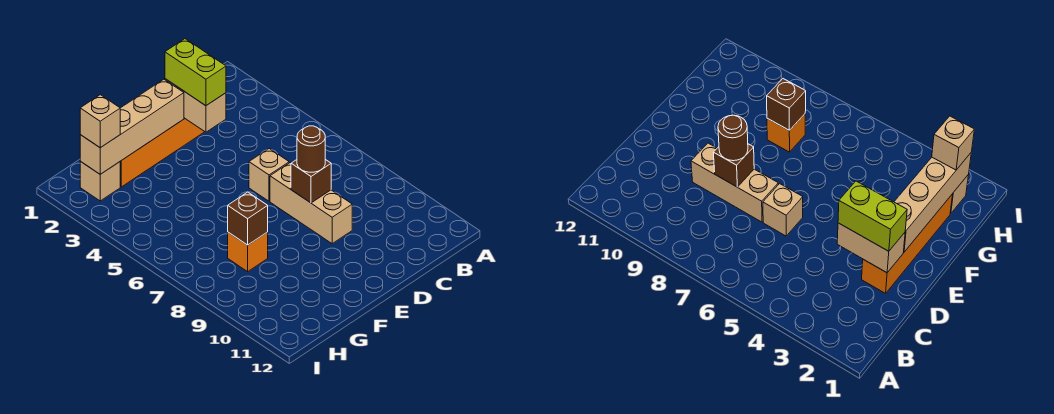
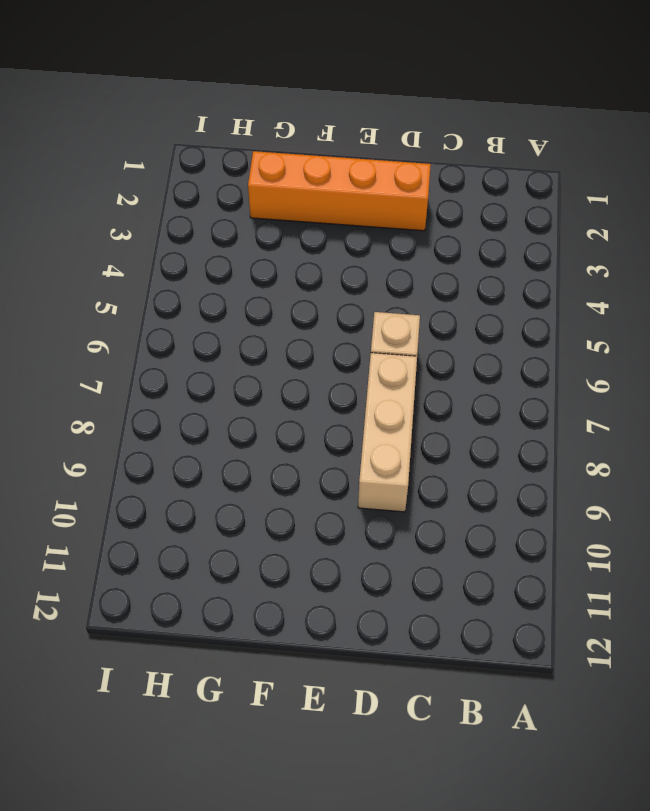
none -> orange brick G8 level 1
none -> tan brick H2 level 1
none -> tan brick D2:D3 level 2

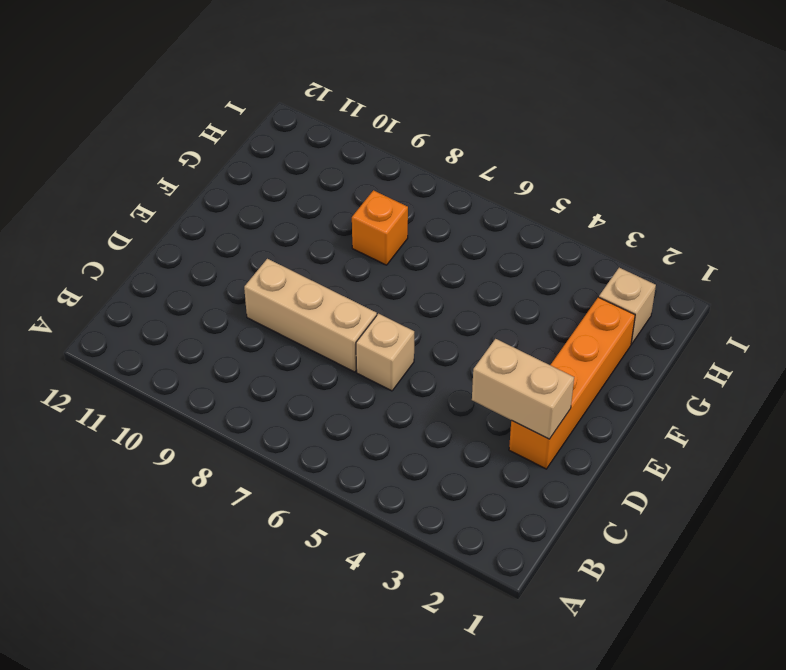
none -> brown brick D8 level 2
none -> tan brick E2:H2 level 2
none -> brown brick G8 level 2

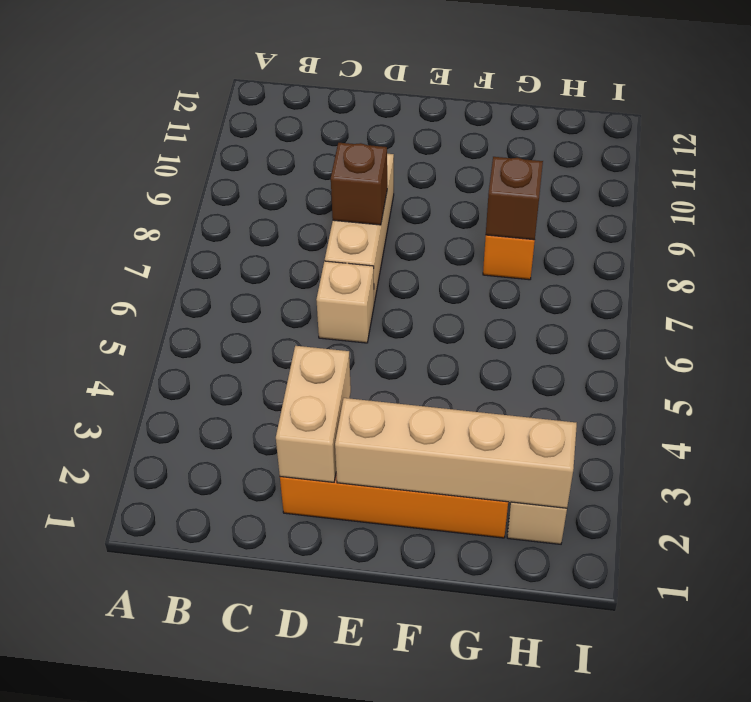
none -> lime brick D2:D3 level 3
none -> brown round brick D8 level 3
none -> tan brick H2 level 3

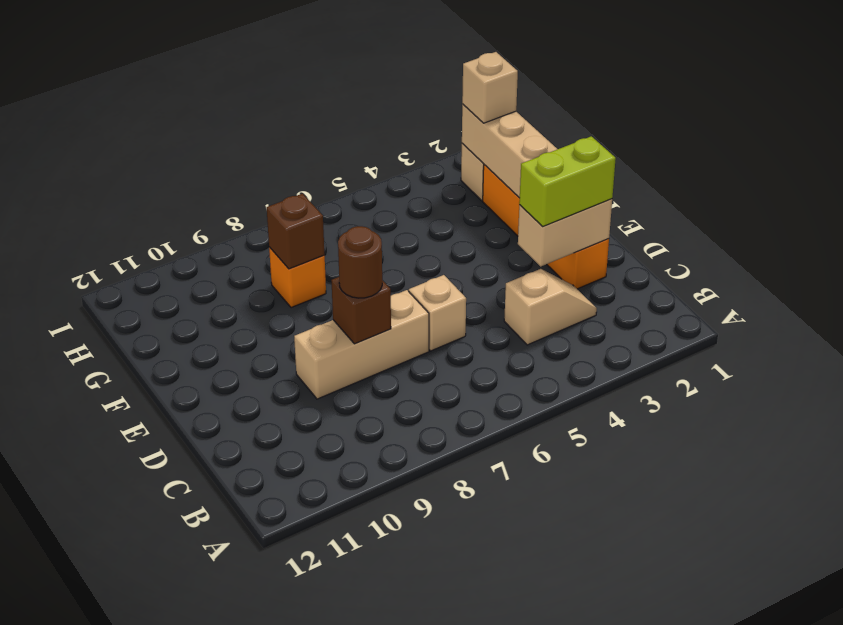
tan slope C3:C4 level 1 top 4 -> none

